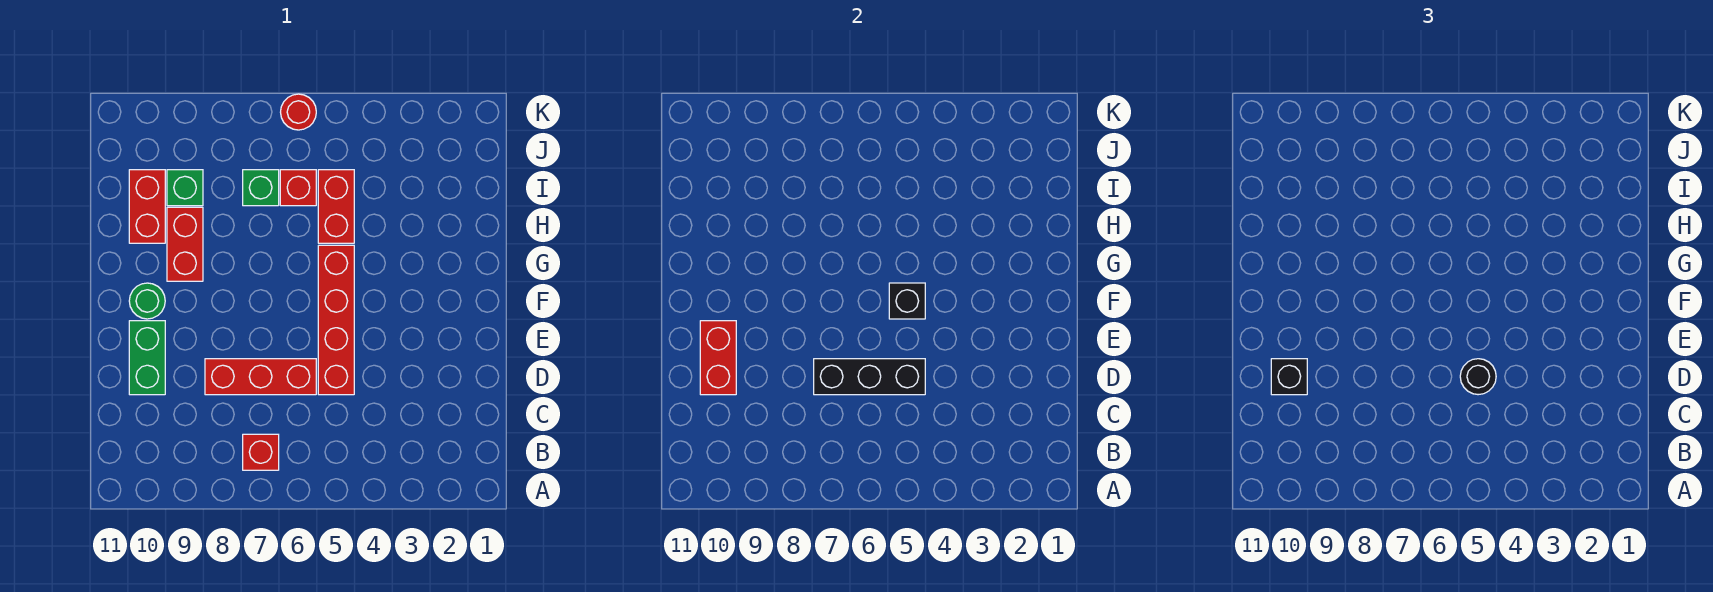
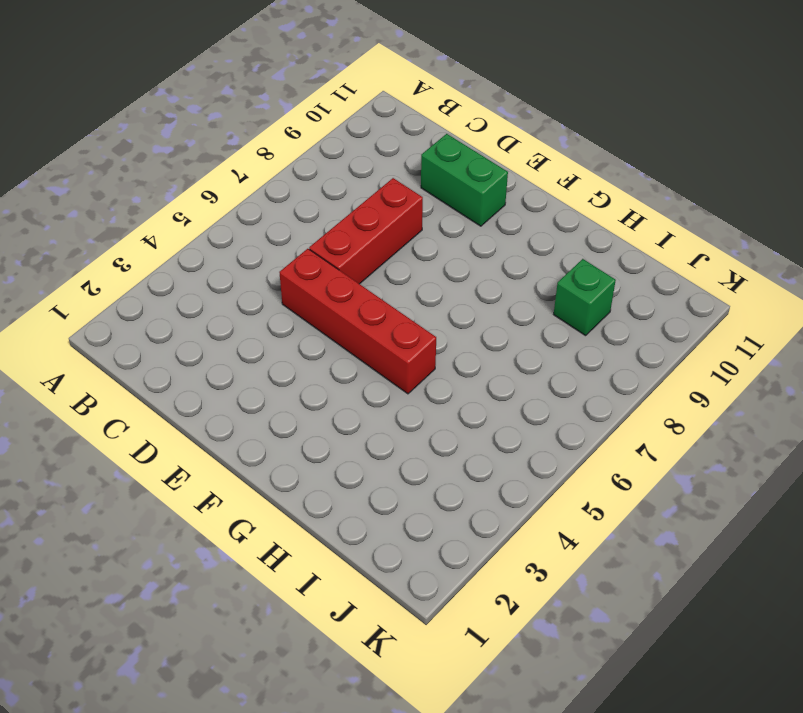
none -> red brick B7 level 1
none -> green round brick F10 level 1
none -> red brick G9:H9 level 1

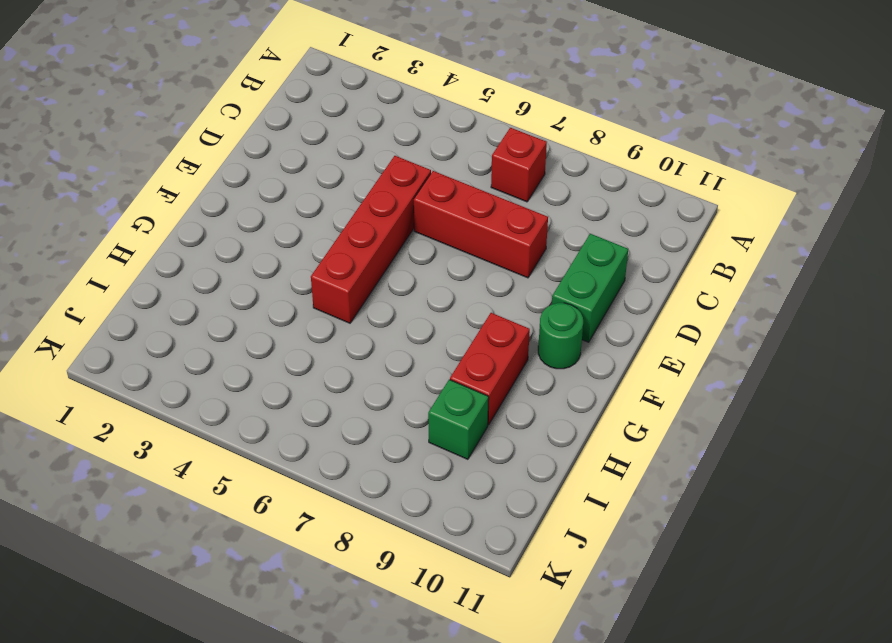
none -> red brick H5:I5 level 1
none -> red brick H10:I10 level 1
none -> red brick I6 level 1

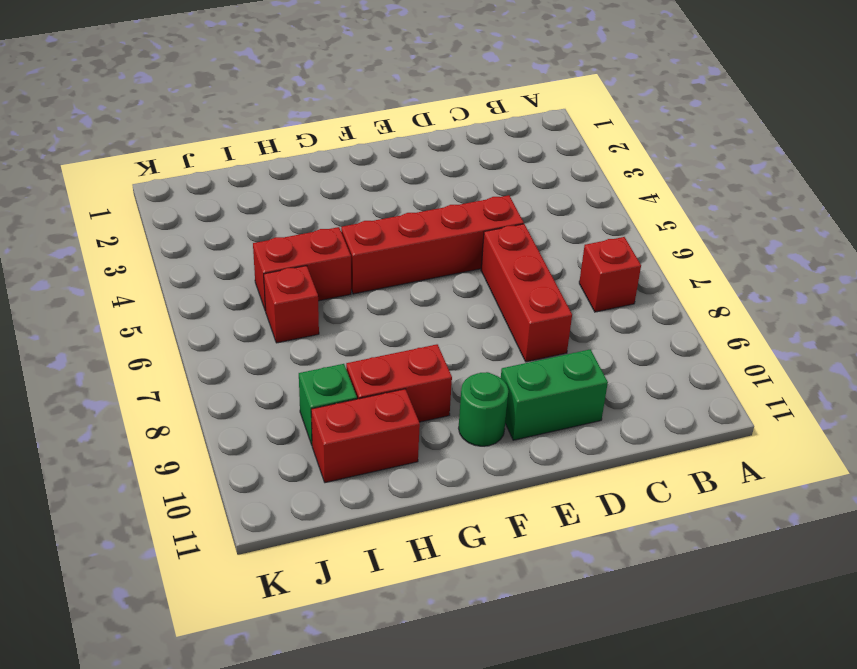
none -> green brick I7 level 1
none -> red round brick K6 level 1
none -> black brick D5:D7 level 2

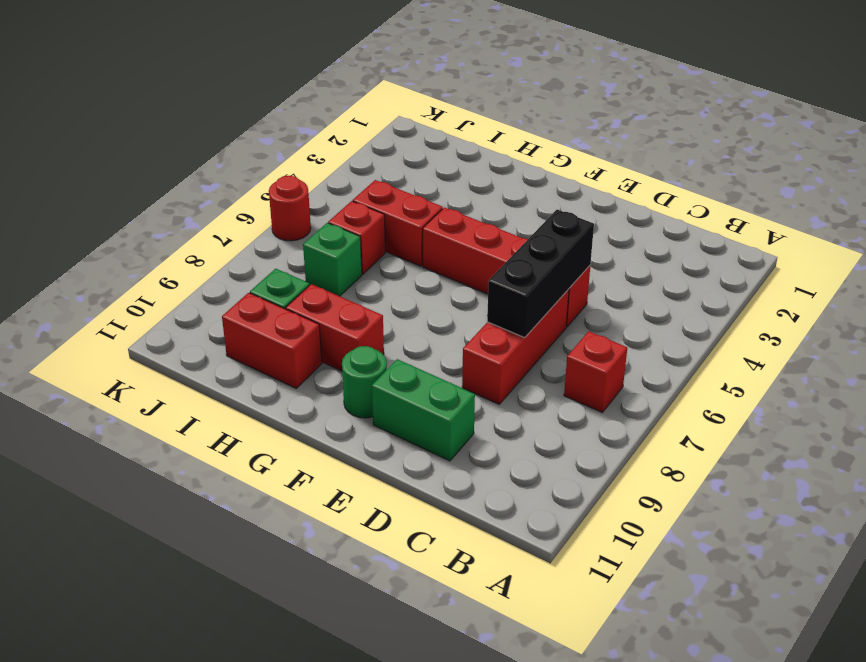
none -> red brick D10:E10 level 2
none -> black brick F5 level 2
none -> black round brick D5 level 3

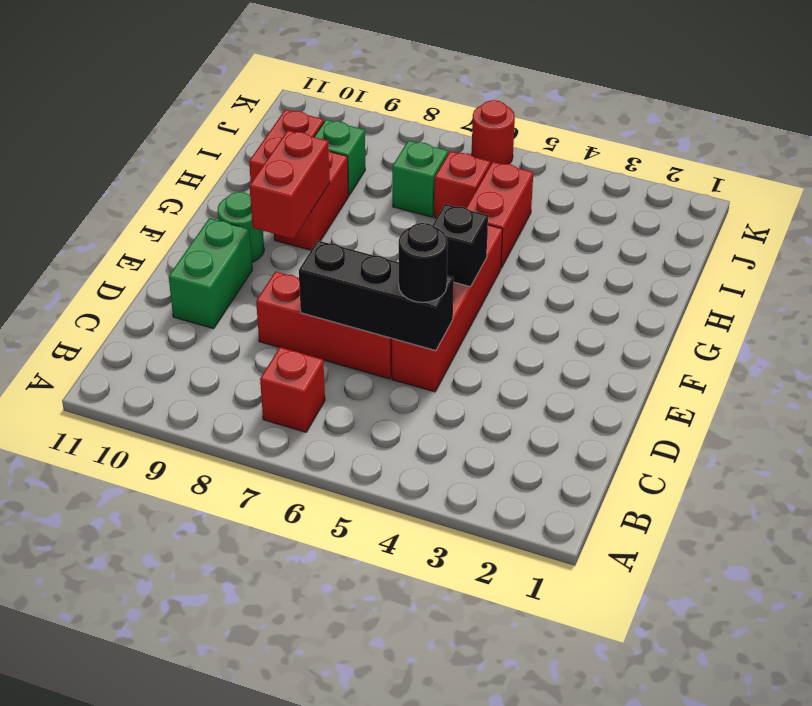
red brick F9:G9 level 2 -> red brick D10:E10 level 2
none -> black brick D10 level 3

